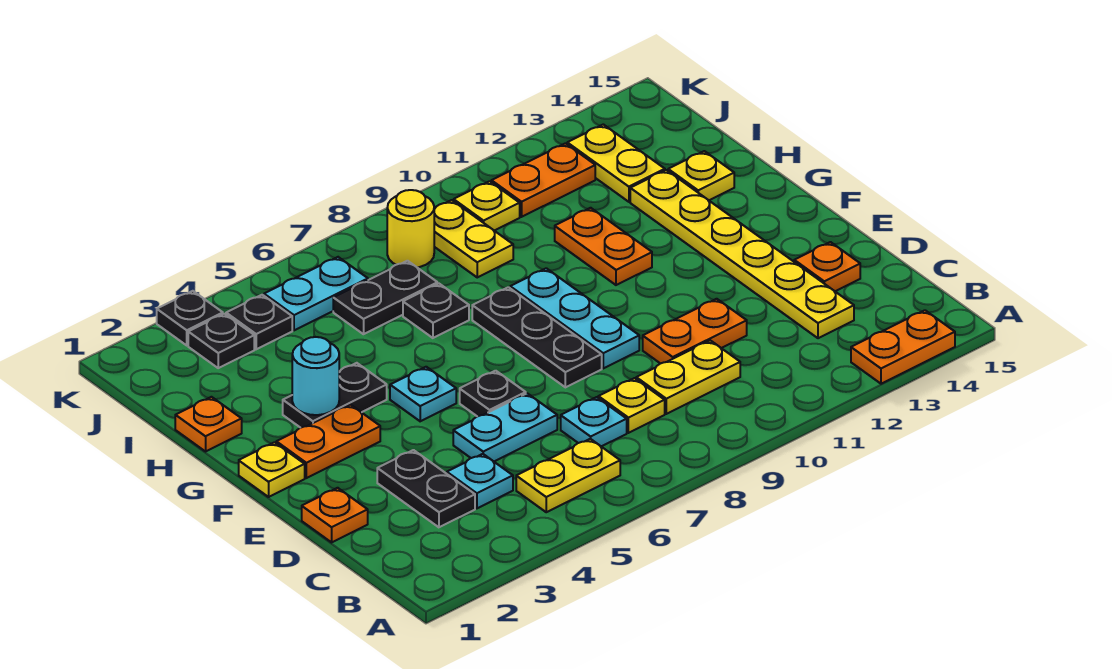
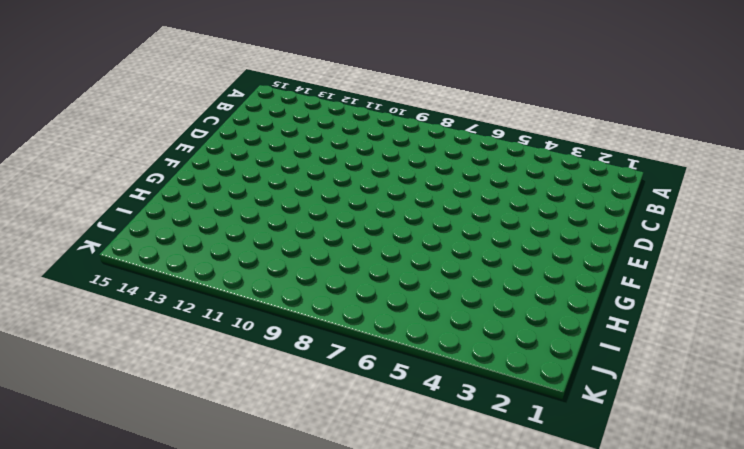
none -> orange plate A13:A14 level 1
none -> yellow plate B5:B6 level 1
none -> black plate C3:D3 level 1
none -> cyan plate C4 level 1

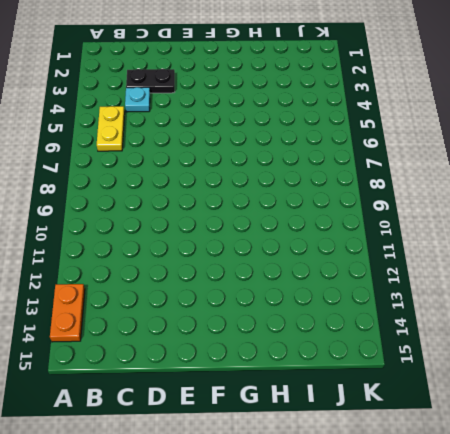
none -> cyan plate C7 level 1
none -> yellow plate C8 level 1
none -> yellow plate C9:C10 level 1
none -> yellow plate C13:H13 level 1

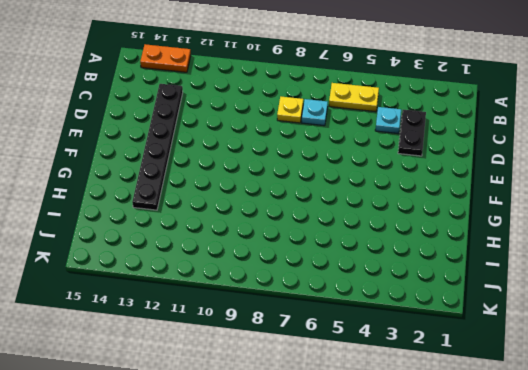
black plate C13:H13 level 1 -> yellow plate C13:H13 level 1
none -> yellow plate C9:C10 level 1
none -> orange plate D1 level 1
none -> cyan plate D5:D6 level 1
none -> orange plate D10:D11 level 1

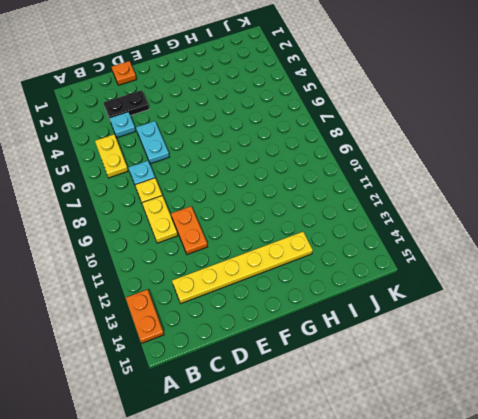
none -> orange plate D14 level 1
none -> black plate E6 level 1
none -> black plate E8:G8 level 1
none -> cyan plate E9:G9 level 1

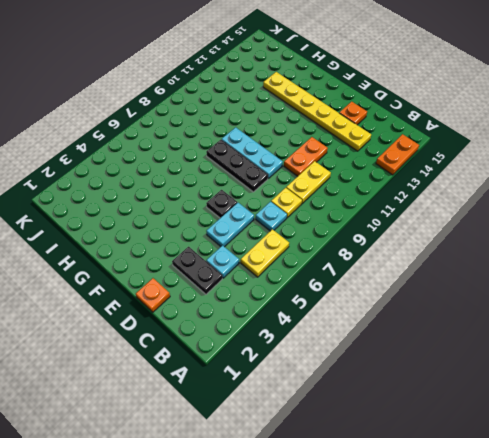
none -> yellow plate F1 level 1
none -> orange plate F2:F3 level 1
none -> cyan plate F5 level 1
none -> black plate G3:G4 level 1

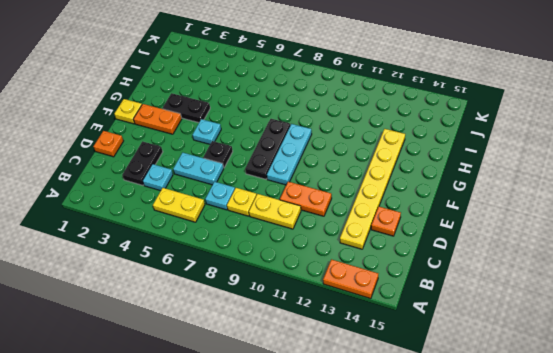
none -> orange plate G11:H11 level 1
none -> orange plate H1 level 1
none -> black plate H7 level 1
none -> yellow plate H14 level 1

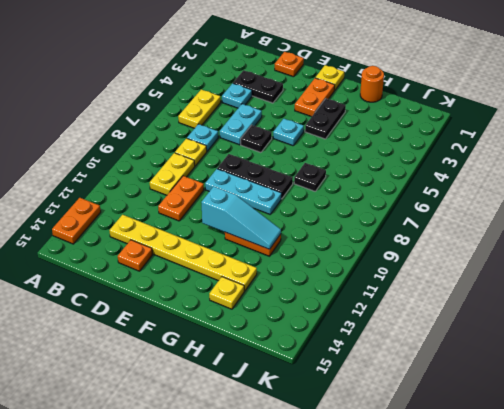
cyan slope F11:H11 level 2 top F -> none
orange round brick H1 level 1 -> orange plate H1 level 1
none -> black plate I6:I7 level 1
none -> yellow plate I9:J9 level 1
none -> yellow plate I13:J13 level 1
none -> black plate J3 level 1

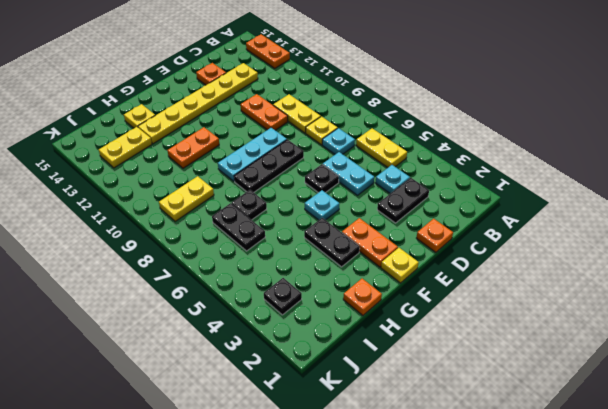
none -> black plate J4 level 1
none -> cyan plate J5:J6 level 1
none -> yellow round brick J8 level 1
none -> yellow plate J10 level 1

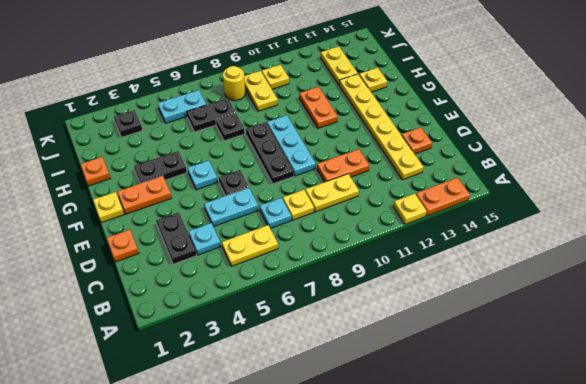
yellow plate A12 level 1 -> none
none -> black plate J4 level 1
none -> orange plate J11:J12 level 1
none -> black plate K3 level 1
none -> cyan round brick G3 level 2

